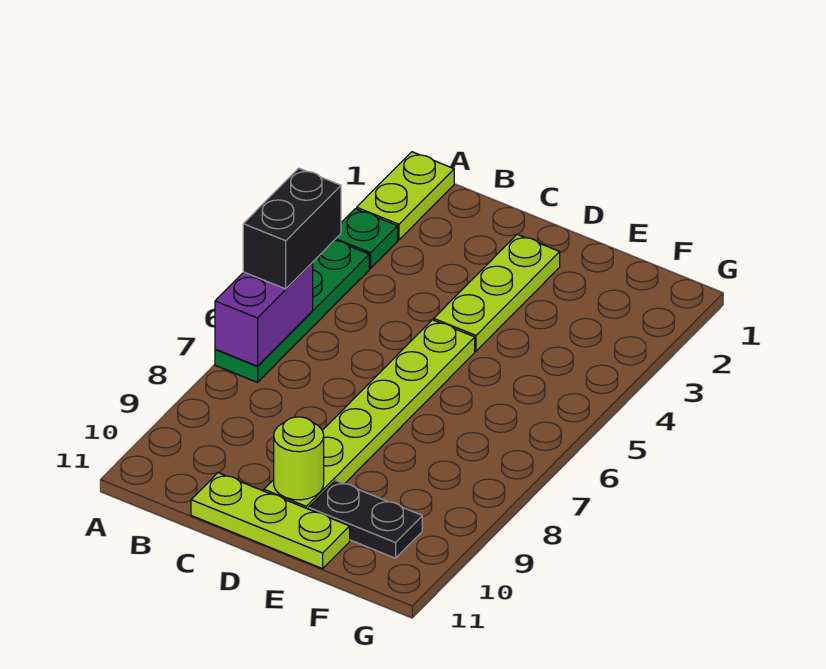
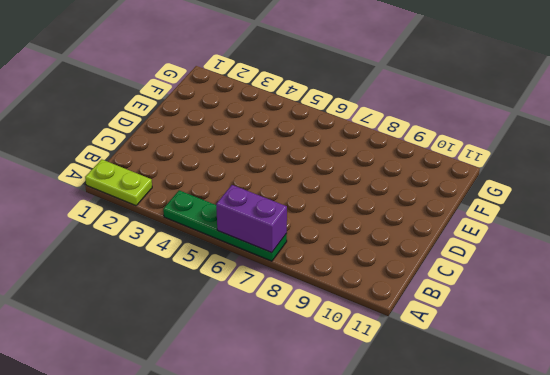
none -> green plate A3 level 1
none -> lime plate C11:E11 level 1

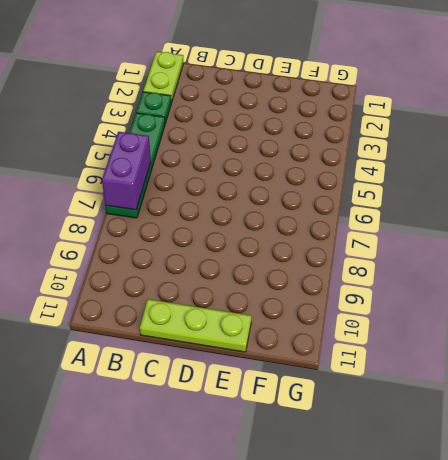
none -> lime plate D2:D4 level 1
none -> lime plate D5:D10 level 1

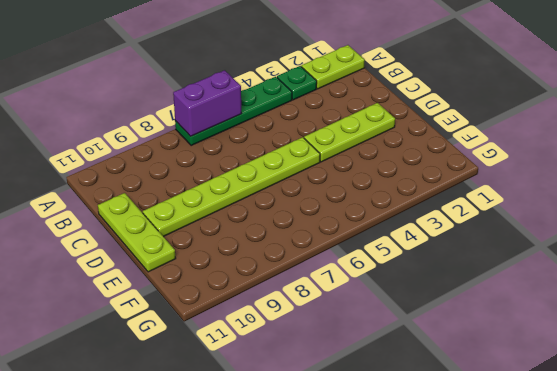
none -> black plate E10:F10 level 1
none -> lime round brick D10 level 2

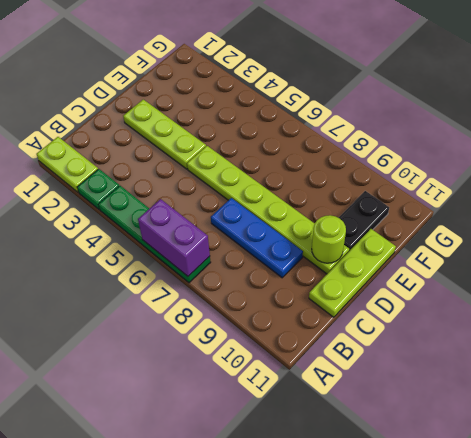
blue plate C7:C9 level 1 -> none
none -> black brick A5:A6 level 3

